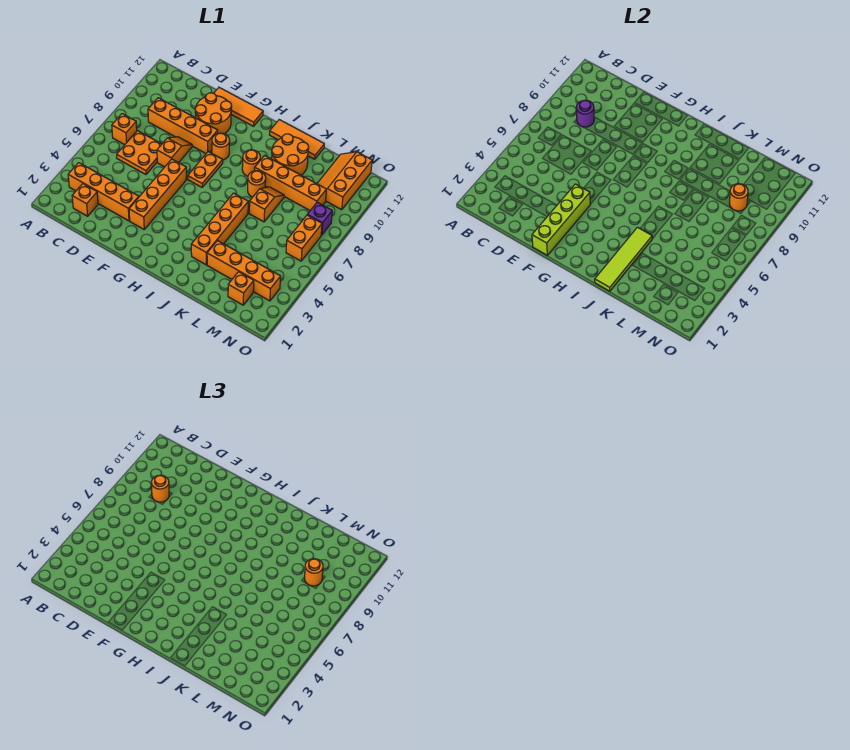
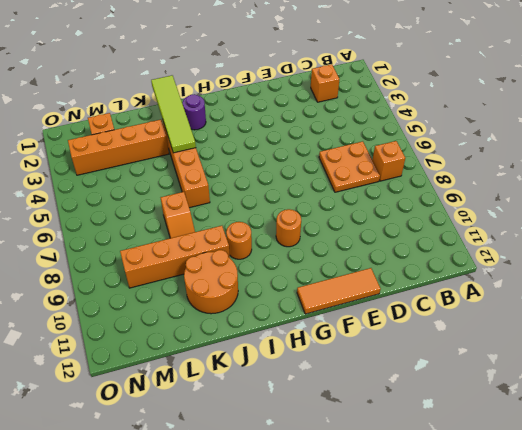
purple round brick I2 level 1 -> purple round brick C9 level 2
none -> orange brick B3:E3 level 1
none -> orange brick C9:F9 level 1
none -> orange slope E7:E8 level 1 top 7

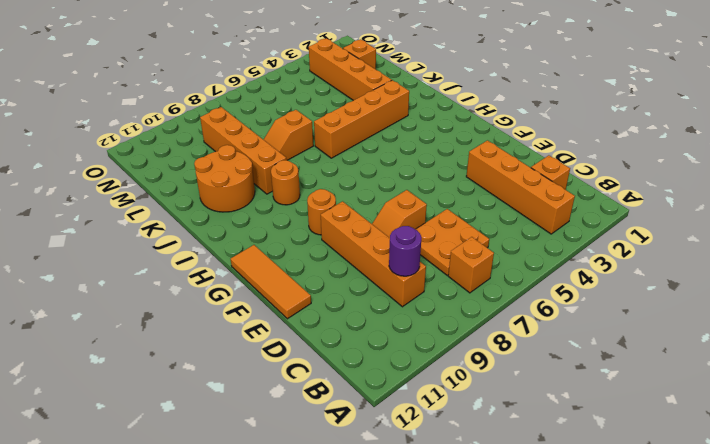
none -> orange round brick E10:F11 level 1
none -> orange brick F3:F6 level 1
none -> orange plate G7:G8 level 1

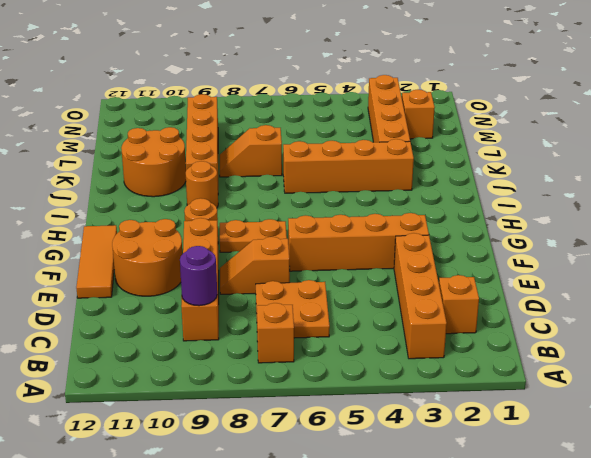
none -> orange tile I12:K12 level 1
none -> orange round brick J8 level 1
none -> orange slope M10:N12 level 1 top N

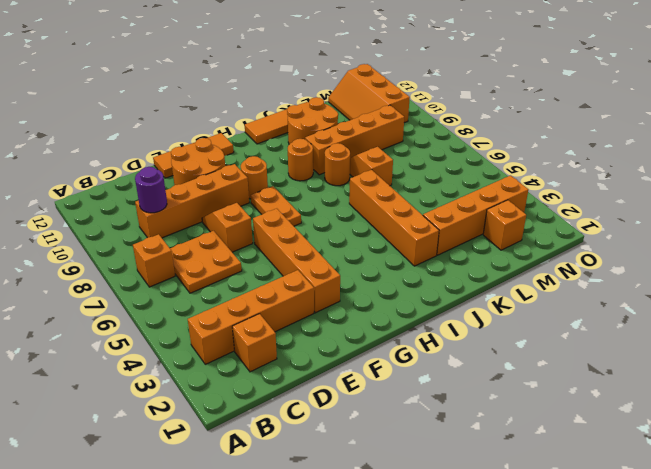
none -> orange brick N6:N7 level 1
none -> purple brick N8 level 1
none -> lime brick F1:F4 level 2

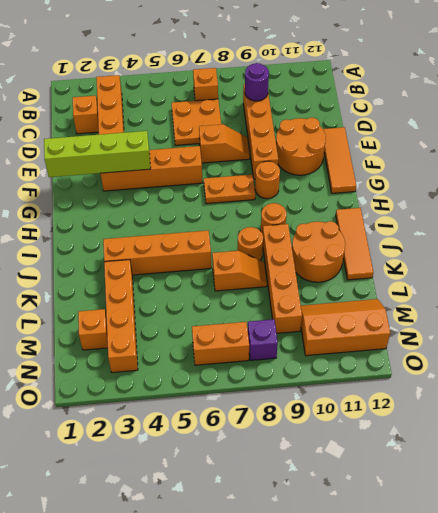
none -> lime tile J1:J4 level 2
none -> orange round brick M9 level 2
none -> orange round brick C9 level 3

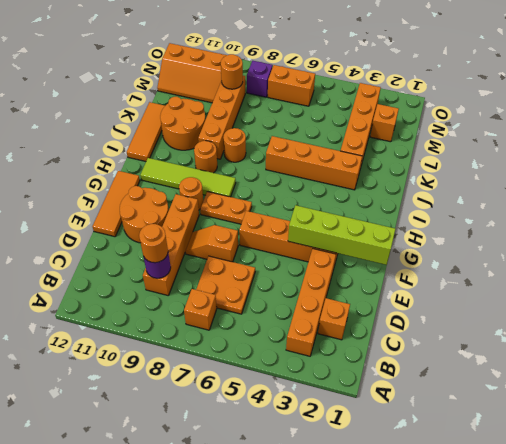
lime tile H8:H11 level 1 -> lime tile J1:J4 level 2
none -> orange slope K7:K8 level 1 top 7
none -> orange round brick M9 level 3

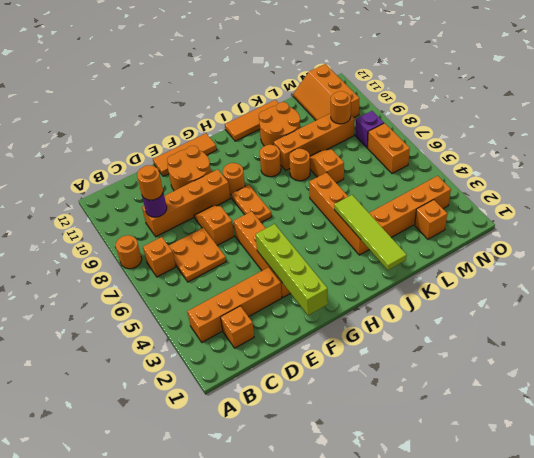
orange round brick A8 level 1 -> orange round brick M9 level 3

